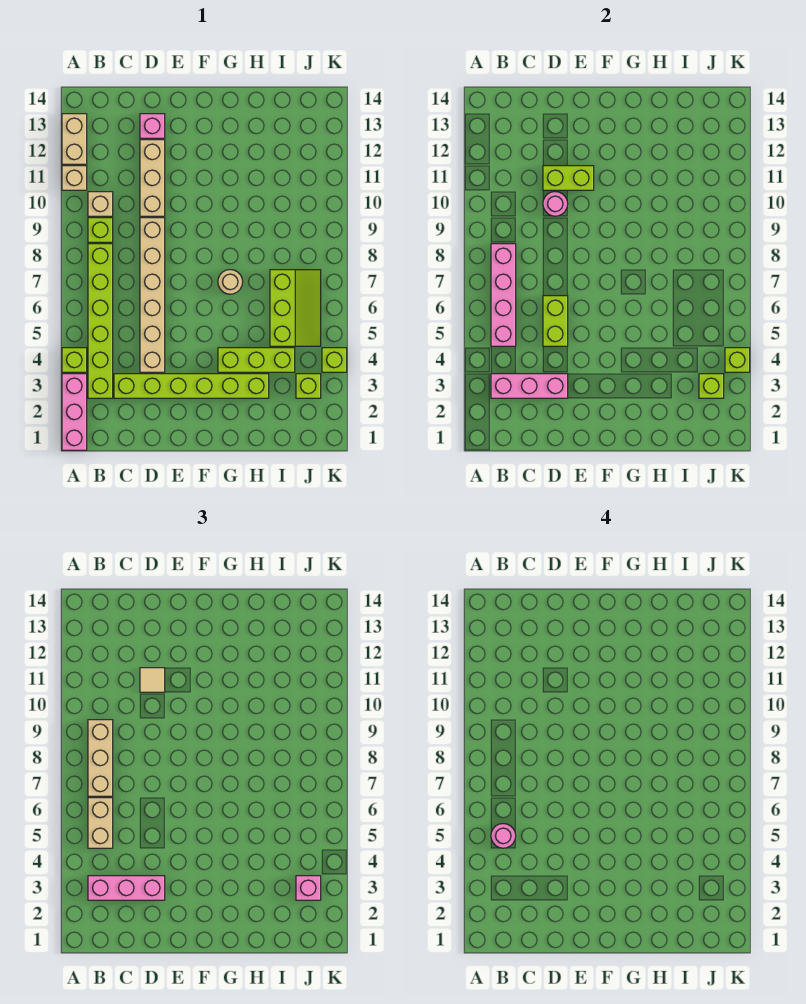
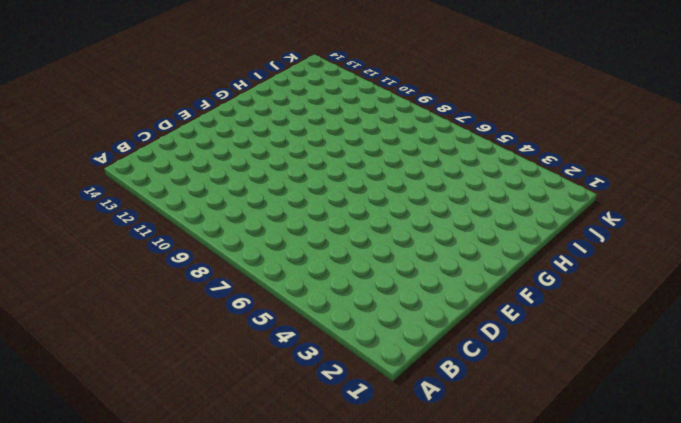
none -> pink brick A1:A3 level 1
none -> lime brick A4 level 1
none -> tan brick A11 level 1

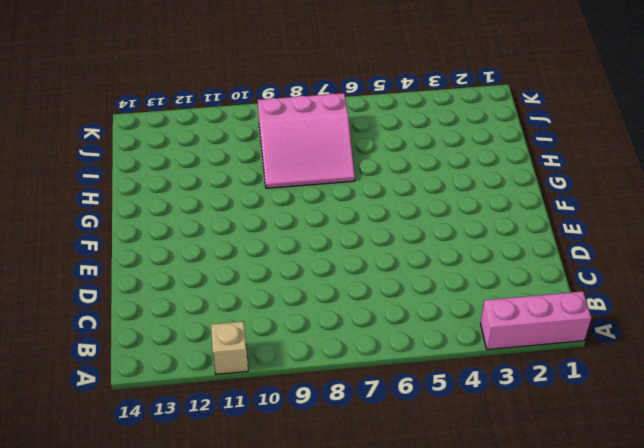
pink slope H7:J9 level 1 top J -> lime slope I5:J7 level 1 top I
none -> lime brick A4 level 1
none -> tan brick A12:A13 level 1
none -> lime brick B3:B8 level 1

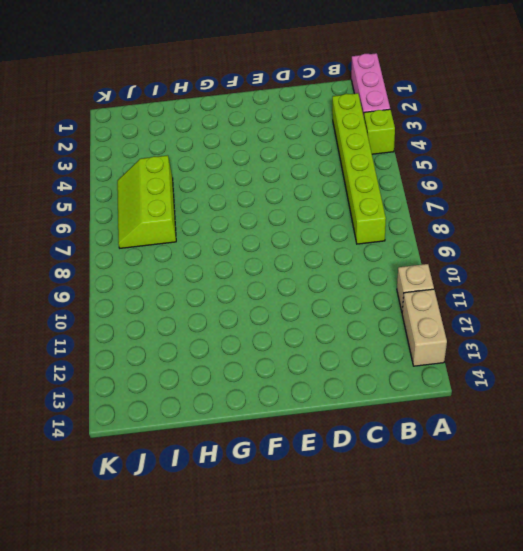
none -> lime brick B9 level 1
none -> tan brick B10 level 1
none -> lime brick C3:H3 level 1

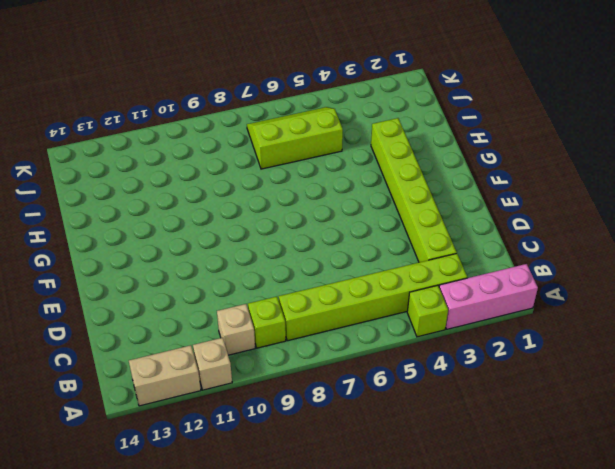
none -> tan brick D4:D9 level 1
none -> tan brick D10:D12 level 1
none -> pink brick D13 level 1

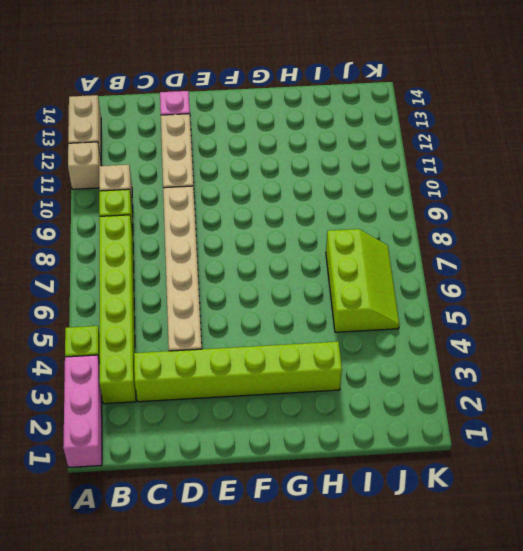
none -> lime brick G4:I4 level 1
none -> tan round brick G7 level 1
none -> lime brick J3 level 1

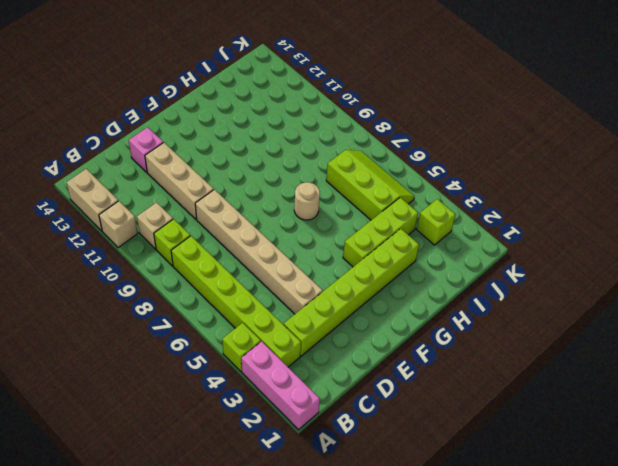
none -> lime brick K4 level 1
none -> pink brick B3:D3 level 2
none -> pink brick B5:B8 level 2

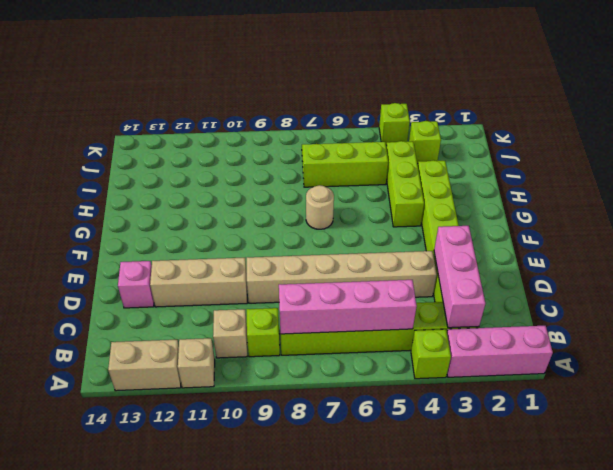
none -> lime brick D5:D6 level 2
none -> pink round brick D10 level 2
none -> lime brick D11:E11 level 2

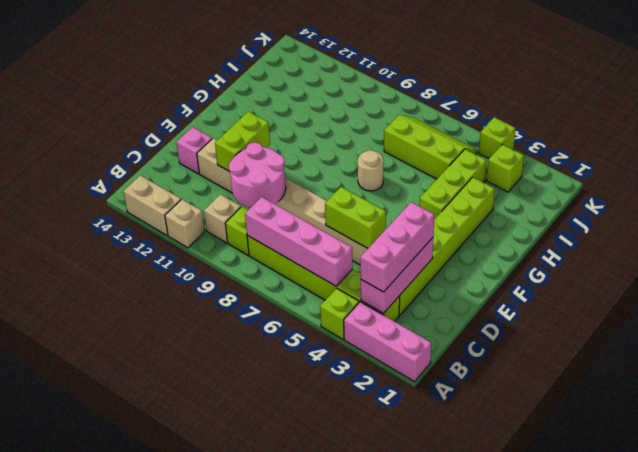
pink round brick C9:D10 level 2 -> pink round brick D10 level 2
none -> lime brick J3 level 2
none -> lime brick K4 level 2
none -> tan brick B5:B6 level 3

